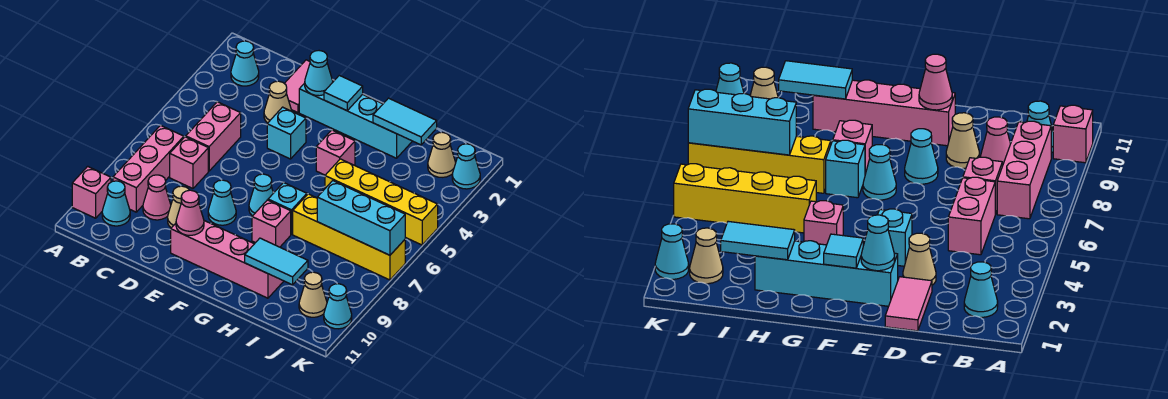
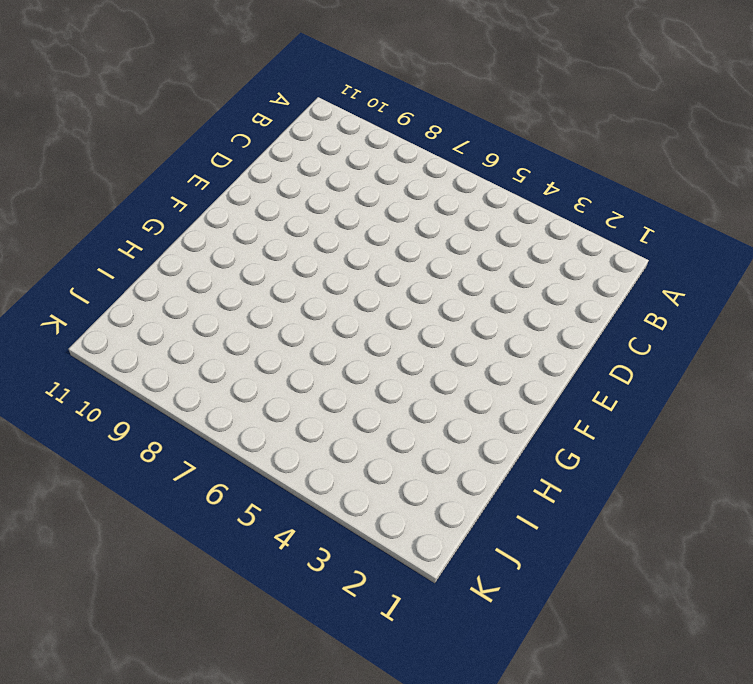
none -> pink brick A10 level 1
none -> cyan cone B2 level 1
none -> pink brick B7:B9 level 1
none -> cyan cone B10 level 1

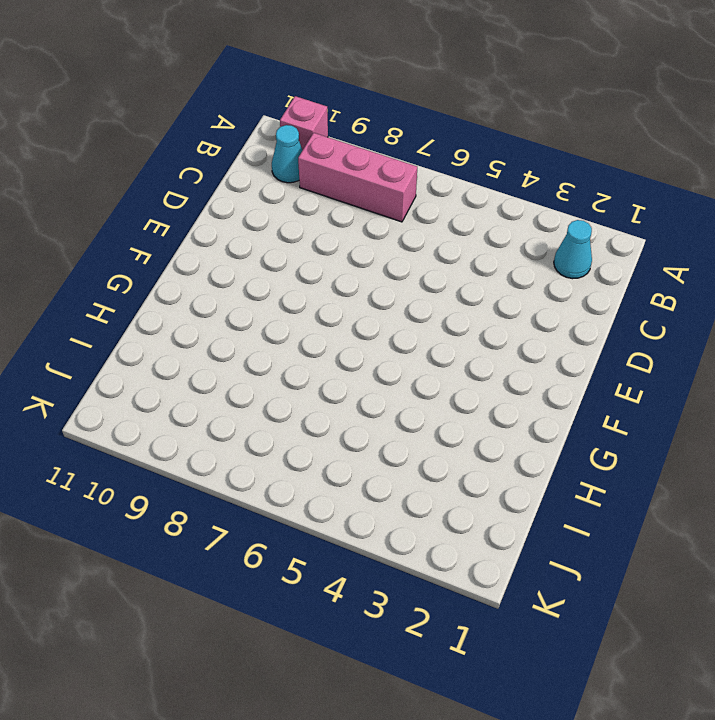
none -> pink brick C5:C6 level 1
none -> pink brick C7 level 1
none -> pink cone C9 level 1
none -> pink tile D1:D2 level 1

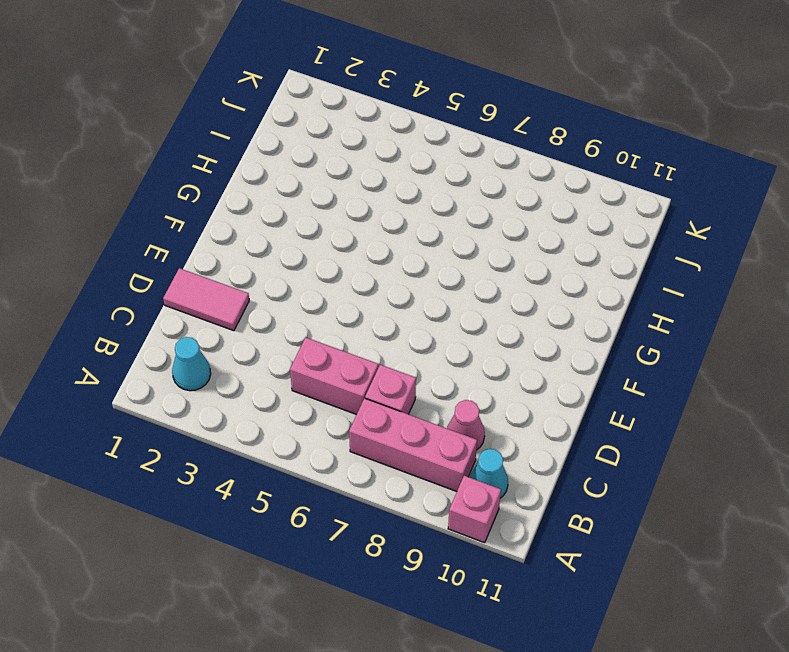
none -> tan cone D3 level 1
none -> tan cone D9 level 1
none -> cyan brick E2:H2 level 1
none -> cyan brick E4 level 1

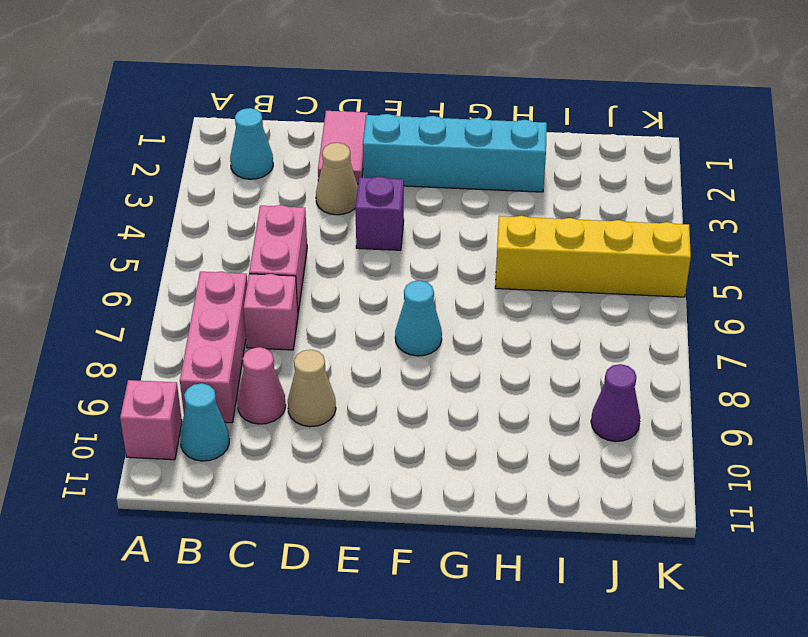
purple brick E4 level 1 -> cyan brick E4 level 1
purple cone J9 level 1 -> none
none -> cyan cone E8 level 1
none -> pink brick E10:H10 level 1
none -> pink brick G4 level 1
none -> cyan brick G7 level 1

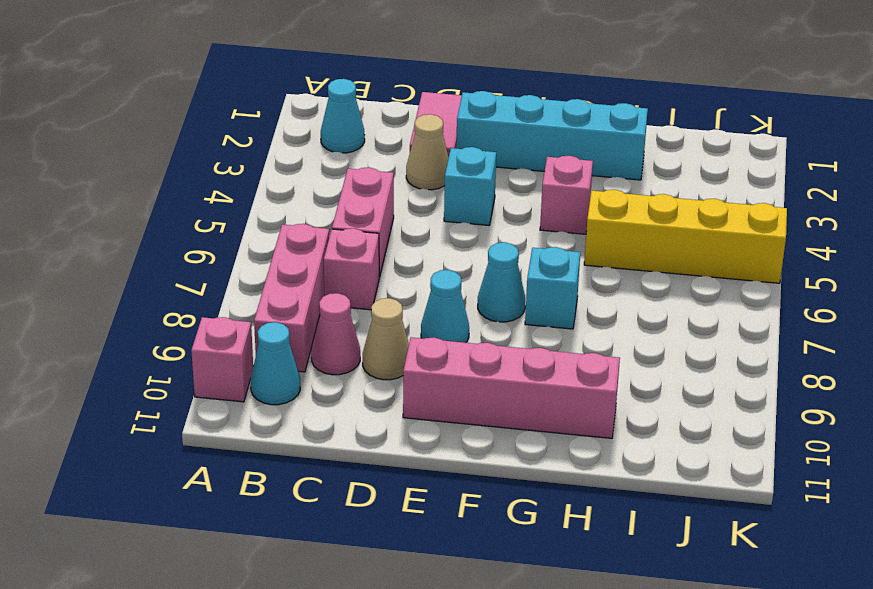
none -> pink brick G8 level 1
none -> yellow brick H7:K7 level 1
none -> tan cone J2 level 1
none -> tan cone J10 level 1

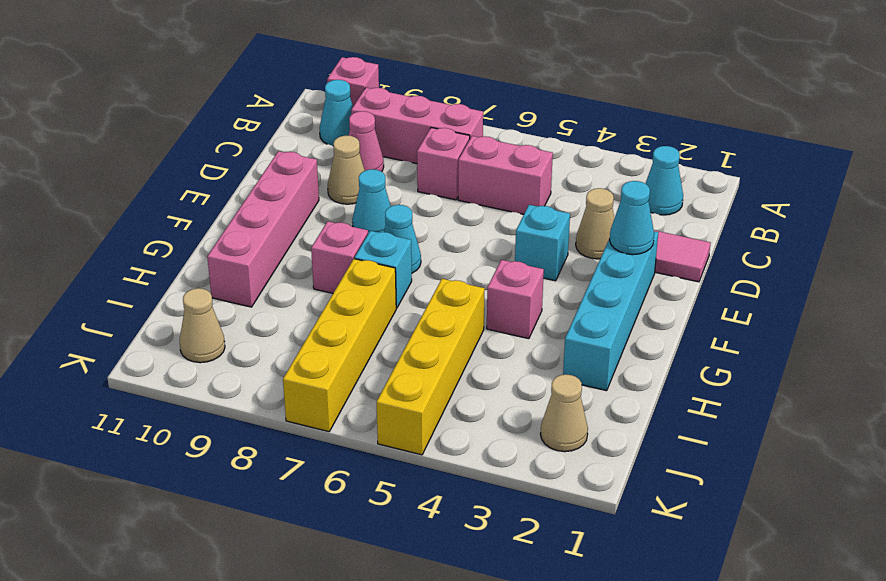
none -> cyan cone K2 level 1
none -> cyan cone K10 level 1
none -> pink cone E10 level 2
none -> cyan tile F2 level 2

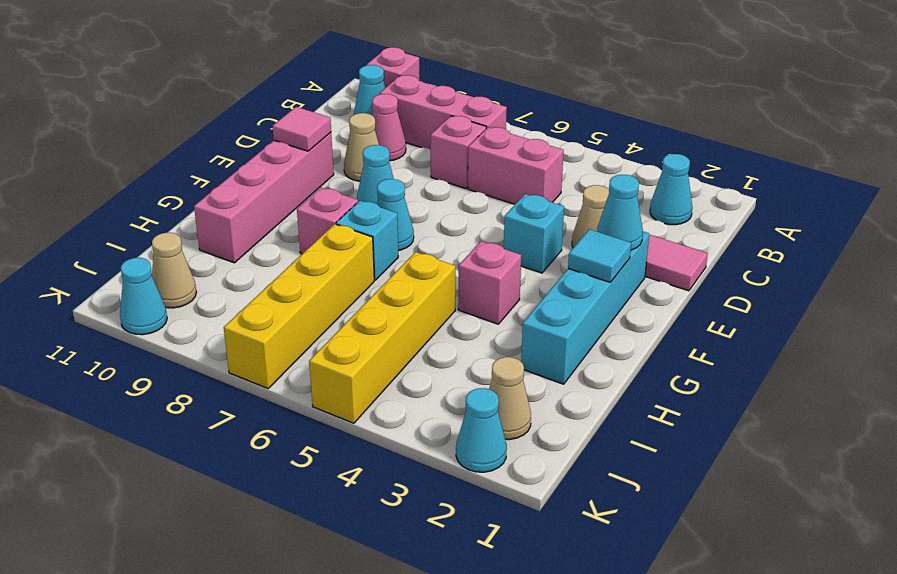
pink tile E10 level 2 -> pink cone E10 level 2
none -> cyan tile H2:I2 level 2
none -> cyan tile H10:I10 level 2
none -> cyan brick I7:K7 level 2

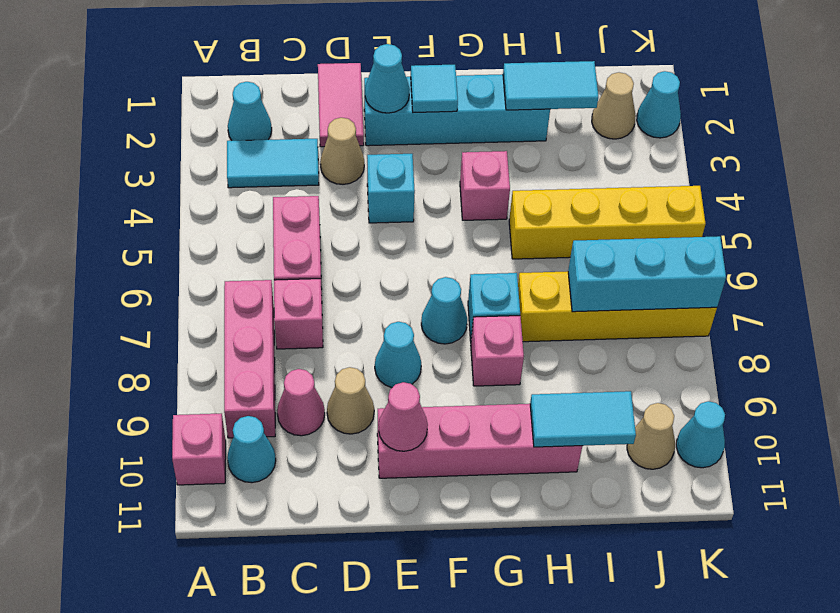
cyan tile B3:C3 level 1 -> none

